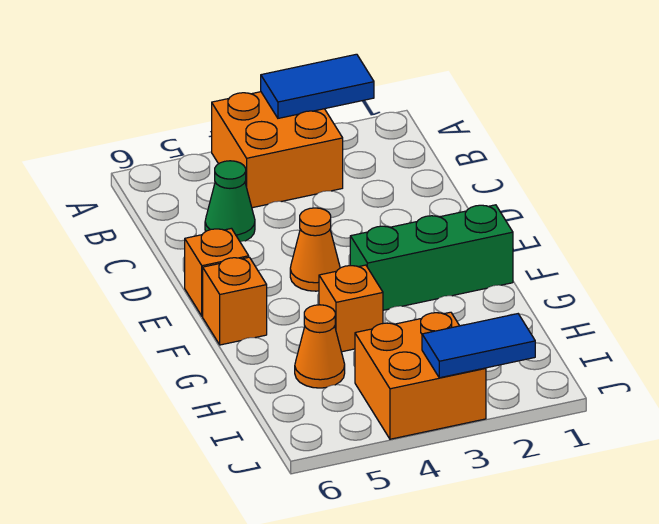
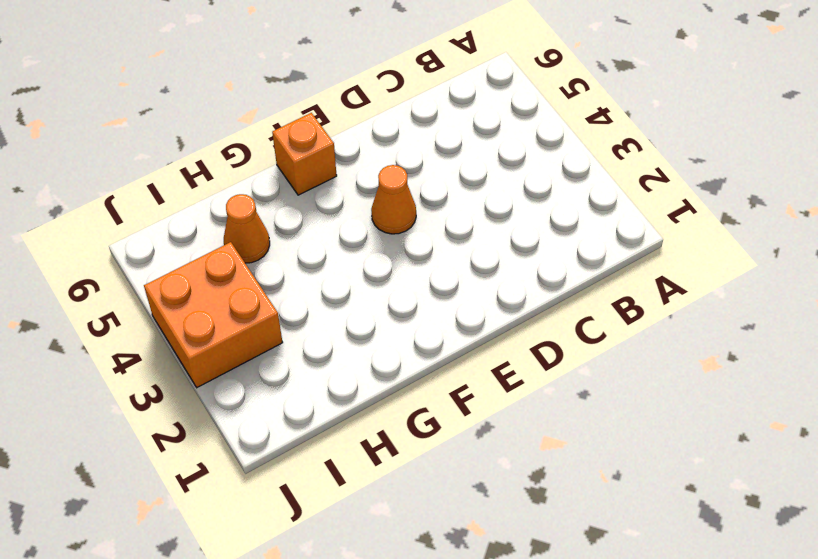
none -> orange brick A3:B4 level 1
none -> green cone C5 level 1

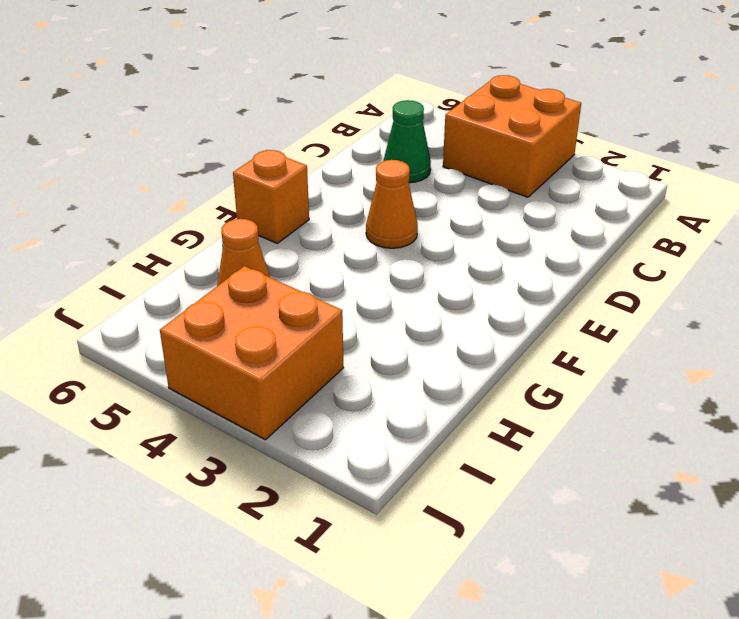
none -> orange brick E6 level 1
none -> green brick F1:F3 level 1

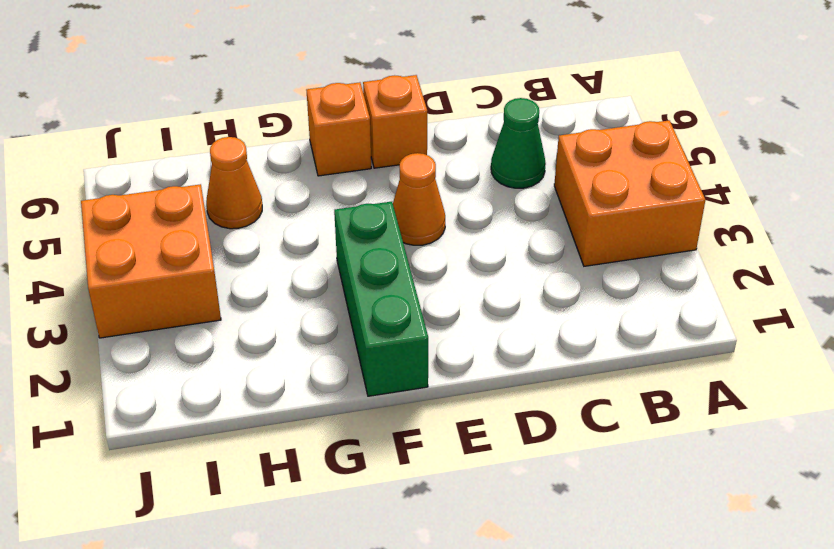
none -> orange brick G4 level 1
none -> blue tile A2:A3 level 2

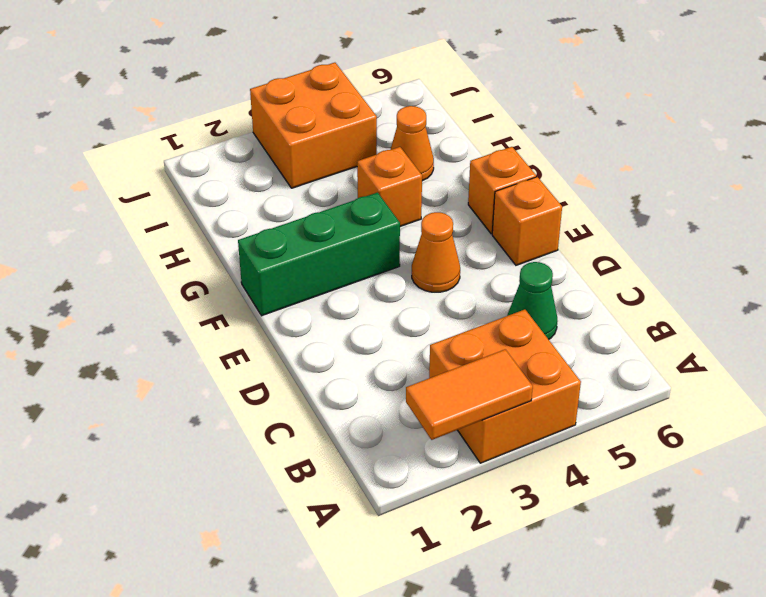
orange tile A2:A3 level 2 -> blue tile A2:A3 level 2
none -> blue tile J2:J3 level 2

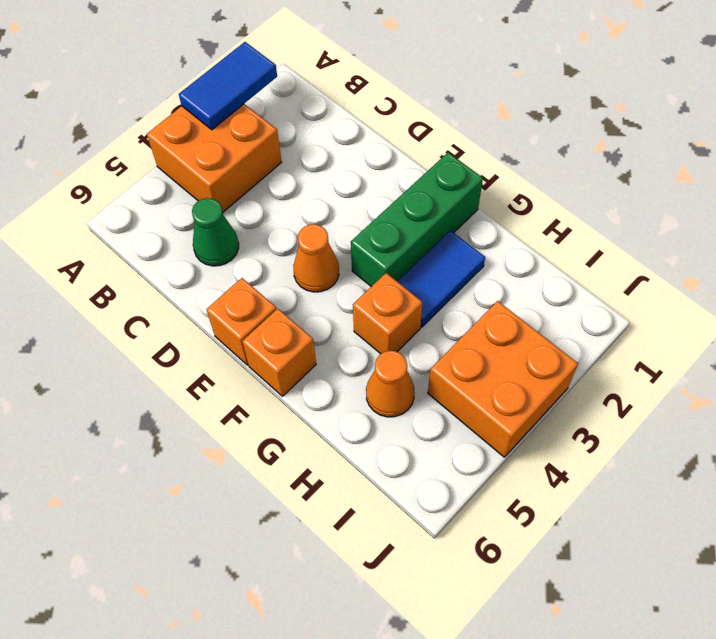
blue tile G2:G3 level 1 -> blue tile J2:J3 level 2

